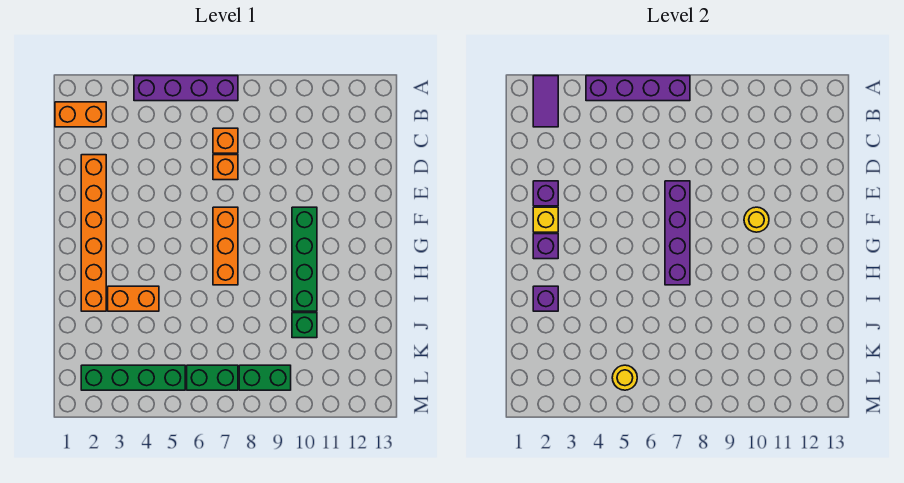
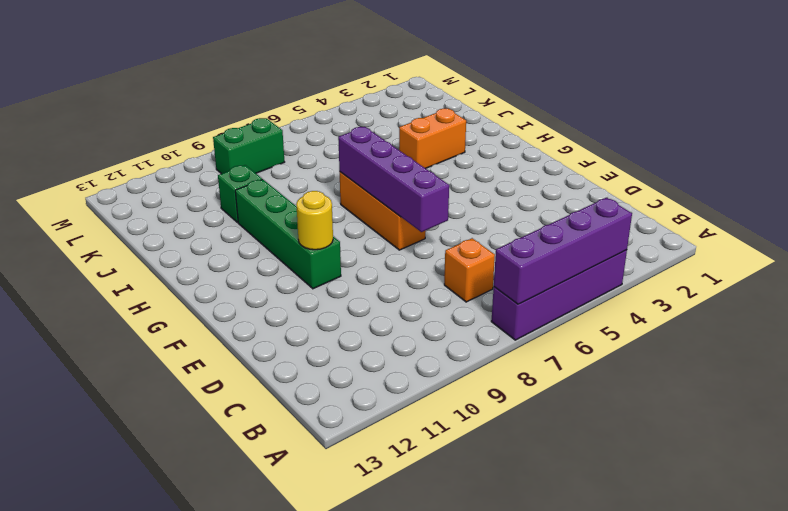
none -> orange brick B1:B2 level 1
none -> orange brick D2:I2 level 1
none -> orange brick D7 level 1

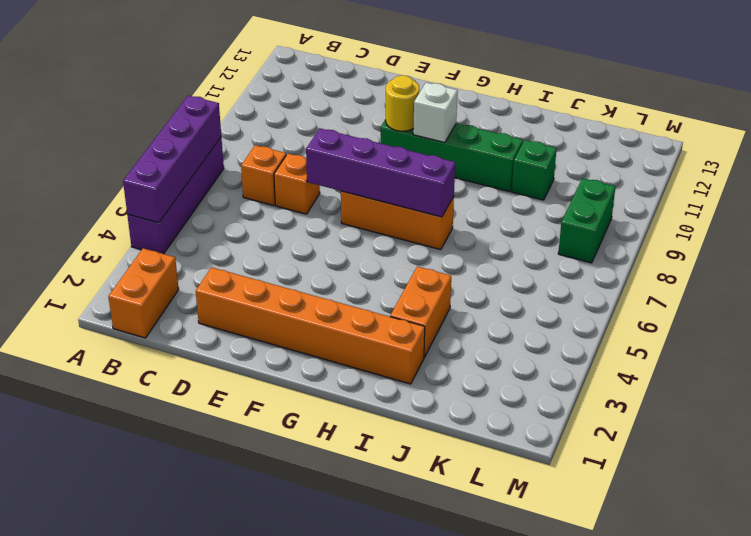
white brick G10 level 2 -> none
none -> green brick L2:L5 level 1
none -> green brick L6:L7 level 1
none -> purple tile A2:B2 level 2

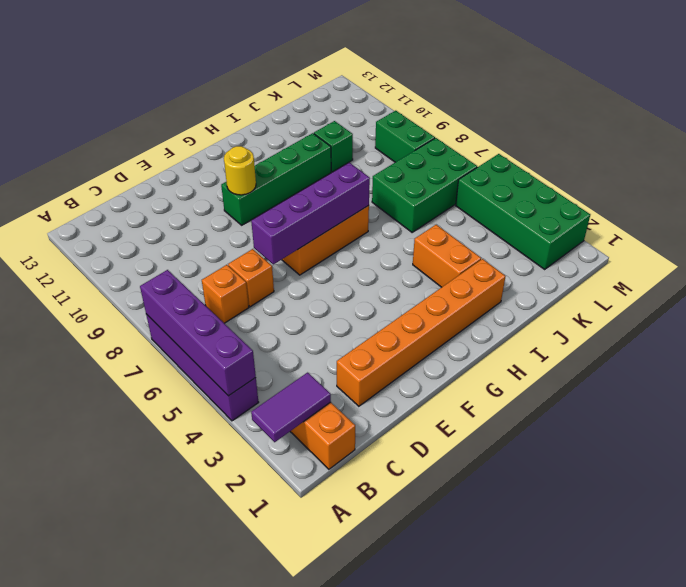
green brick J6:L7 level 1 -> green brick L6:L7 level 1
green brick L2:M5 level 1 -> green brick L2:L5 level 1
none -> purple brick E2 level 2
none -> yellow brick F2 level 2
none -> purple brick G2 level 2

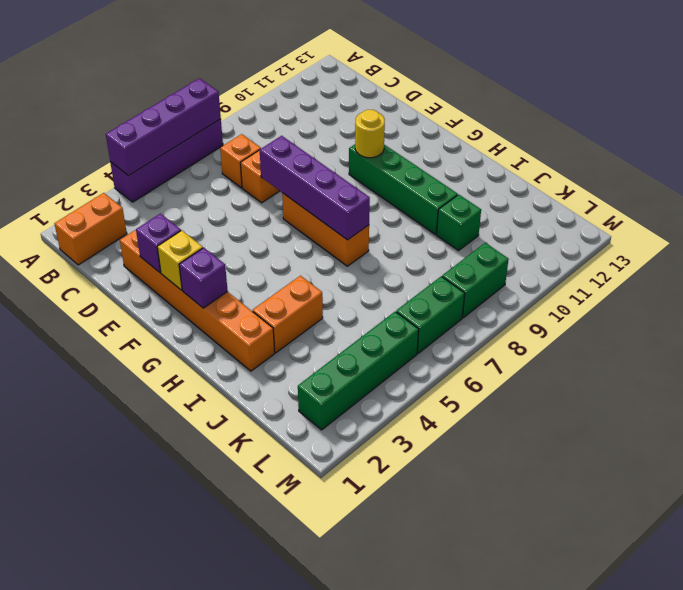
none -> purple tile A2:B2 level 2
none -> purple brick I2 level 2
none -> yellow round brick L5 level 2

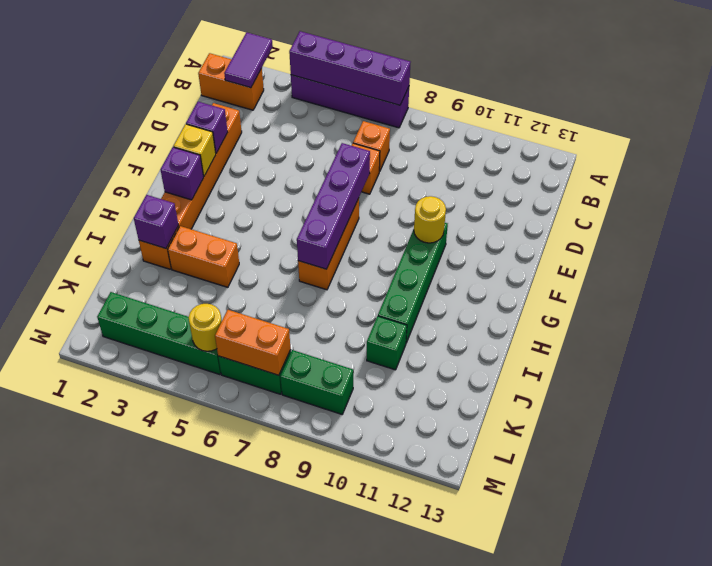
orange brick L6:L7 level 2 -> none

